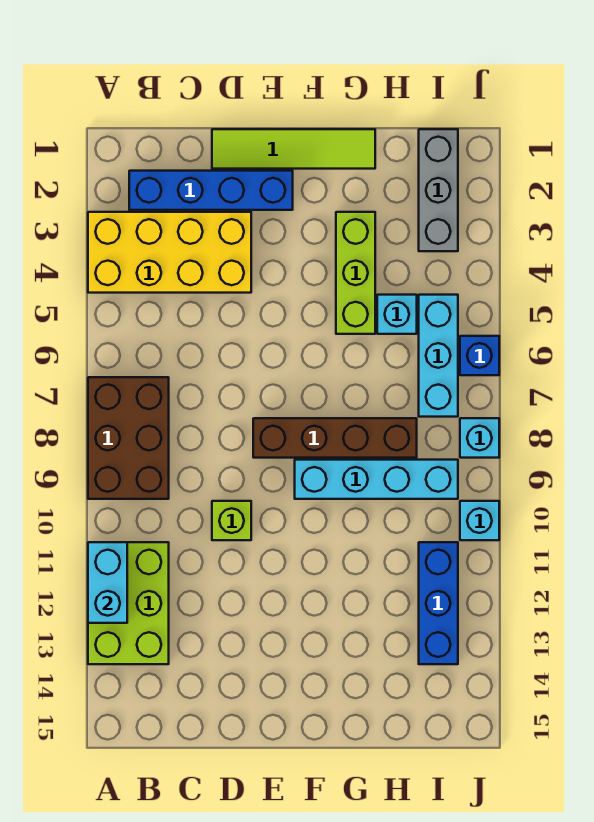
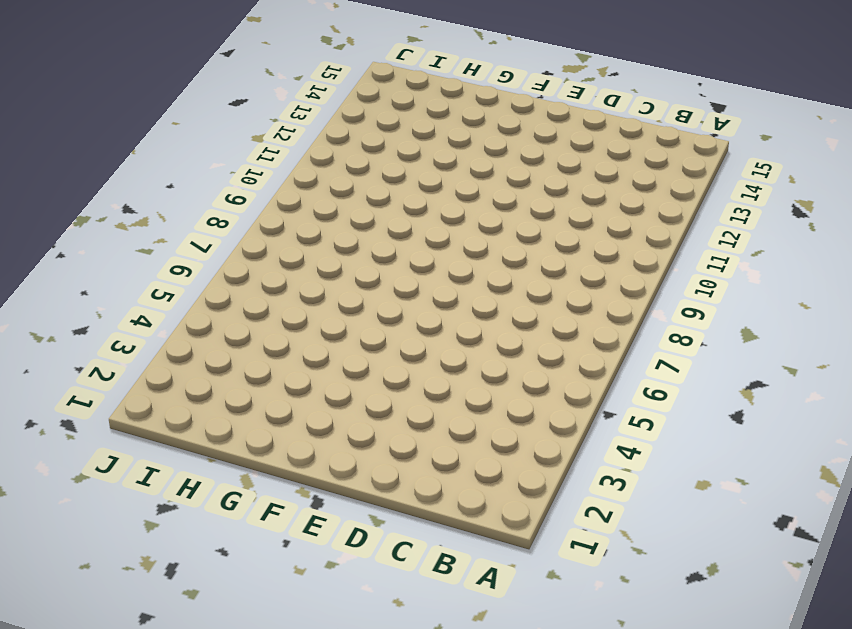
none -> yellow brick A3:D4 level 1
none -> brown brick A7:B9 level 1
none -> lime brick A11:B13 level 1

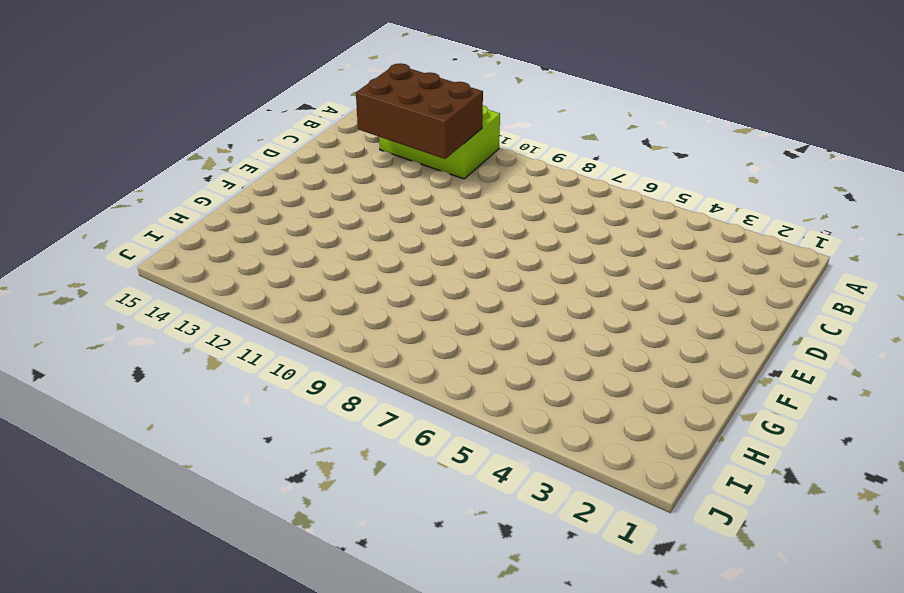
brown brick B11:C13 level 2 -> brown brick A7:B9 level 1
none -> yellow brick A3:D4 level 1
none -> blue brick B2:E2 level 1
none -> lime tile D1:G1 level 1

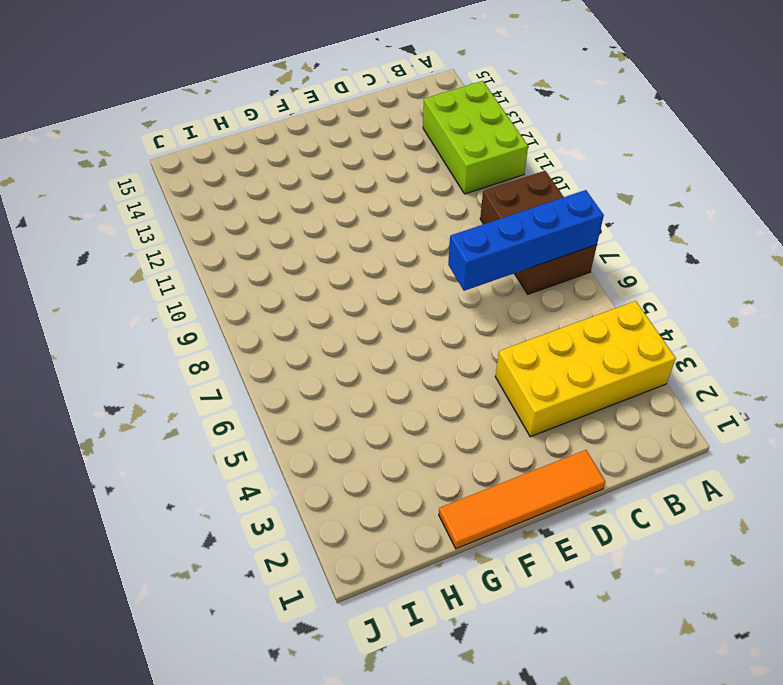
blue brick A7:D7 level 2 -> blue brick B2:E2 level 1
orange tile D1:G1 level 1 -> lime tile D1:G1 level 1
none -> lime brick D10 level 1
none -> brown brick E8:H8 level 1
none -> cyan brick F9:I9 level 1

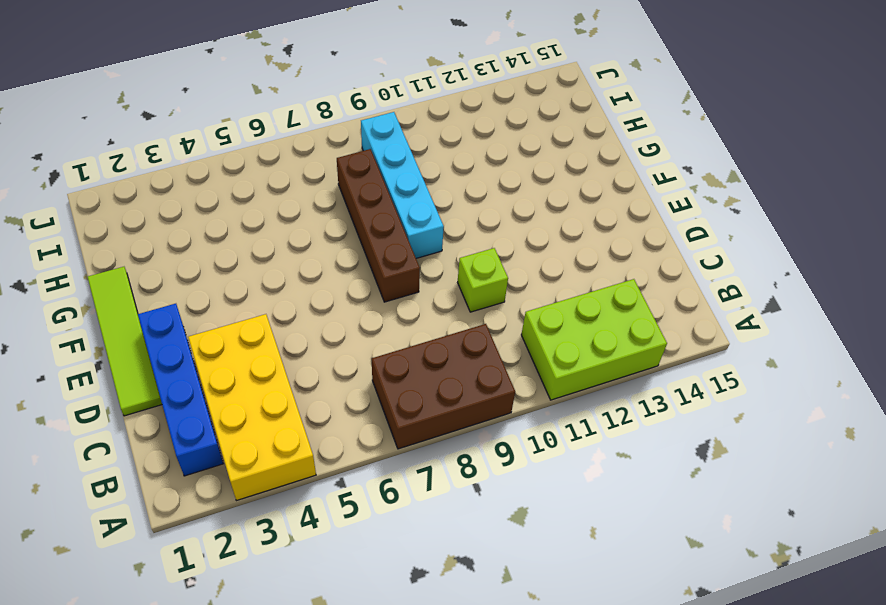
none -> lime brick G3:G5 level 1
none -> cyan brick H5 level 1
none -> grey brick I1:I3 level 1

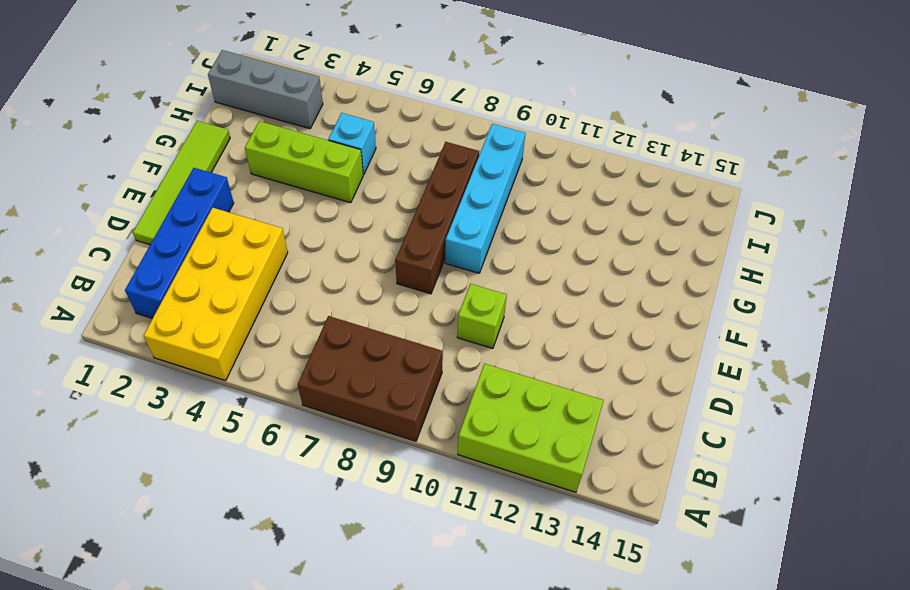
none -> cyan brick I5:I7 level 1
none -> blue brick I11:I13 level 1
none -> blue brick J6 level 1

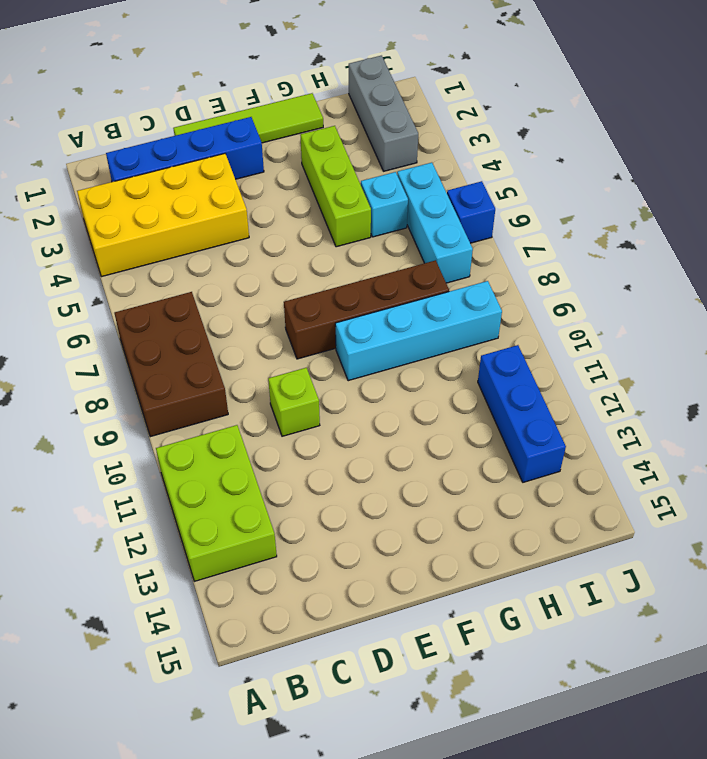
none -> cyan brick J8 level 1
none -> cyan brick J10 level 1
none -> cyan brick A11:A12 level 2

